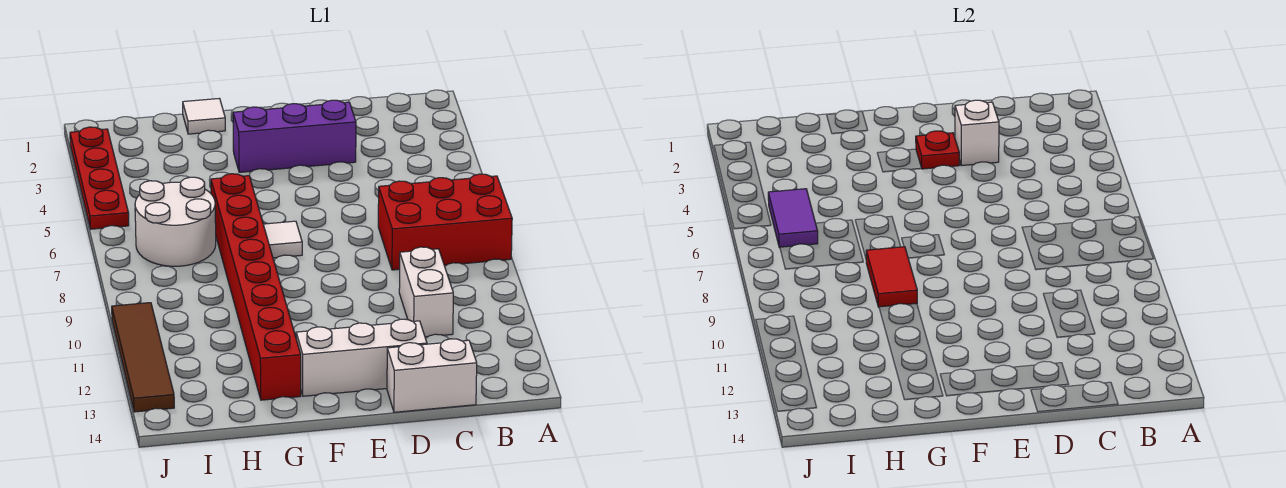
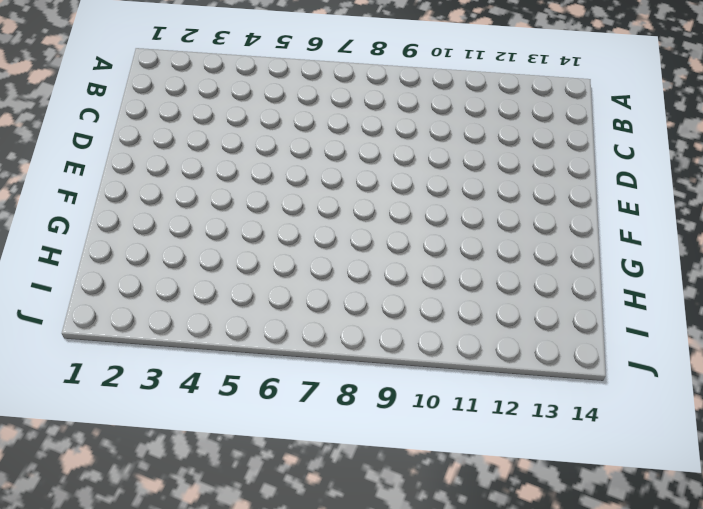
none -> red brick A7:C8 level 1
none -> white brick C10:C11 level 1
none -> white brick C14:D14 level 1

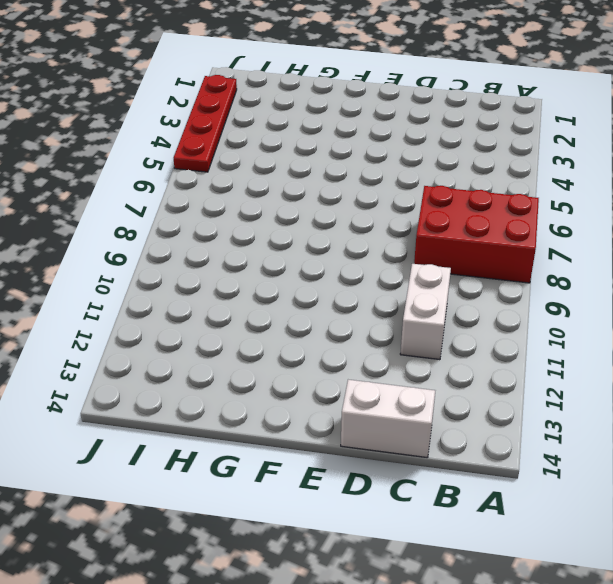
none -> purple brick D3:F3 level 1
none -> white brick D13:F13 level 1
none -> white tile F7 level 1

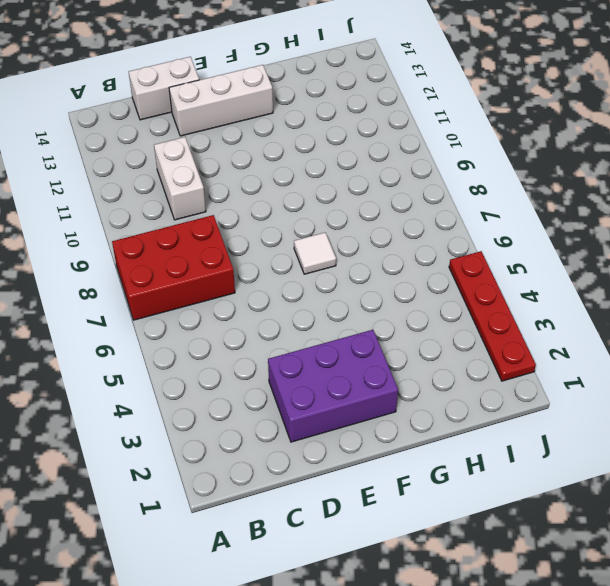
purple brick D2:F3 level 1 -> purple brick D3:F3 level 1
none -> white tile G1 level 1
none -> red brick G6:G13 level 1
none -> white round brick H6:I7 level 1

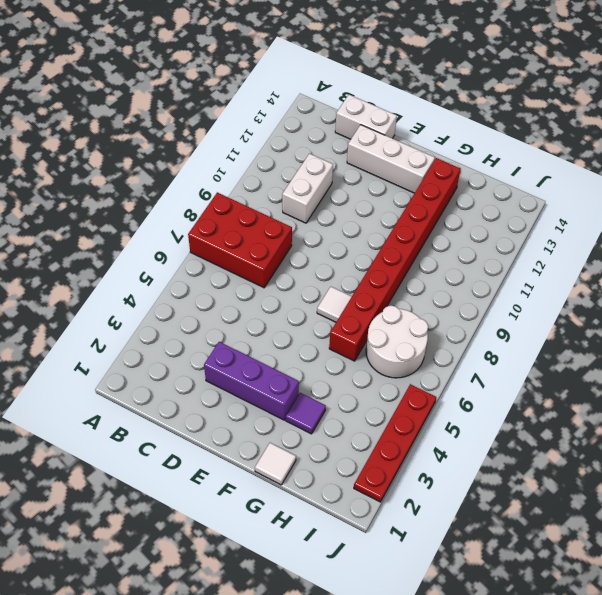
purple tile G3 level 1 -> none
none -> brown tile J10:J13 level 1
none -> white brick D3 level 2
none -> red plate E3 level 2

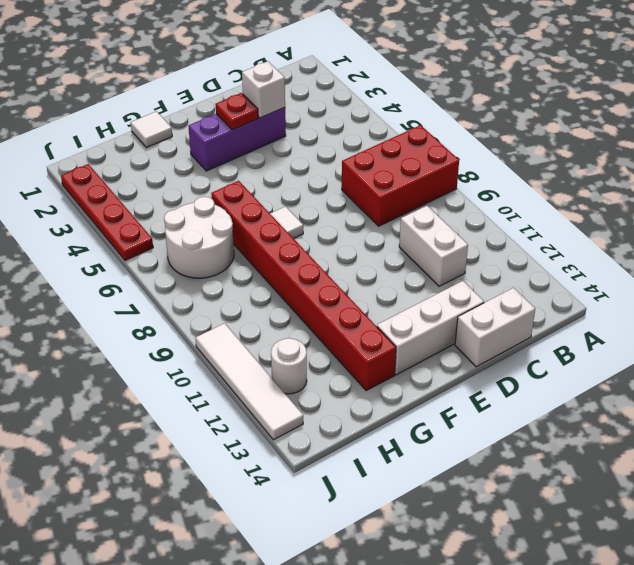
white round brick I12 level 1 -> none
white tile J10:J13 level 1 -> brown tile J10:J13 level 1
none -> red tile G8:G9 level 2
none -> purple tile I5:I6 level 2

